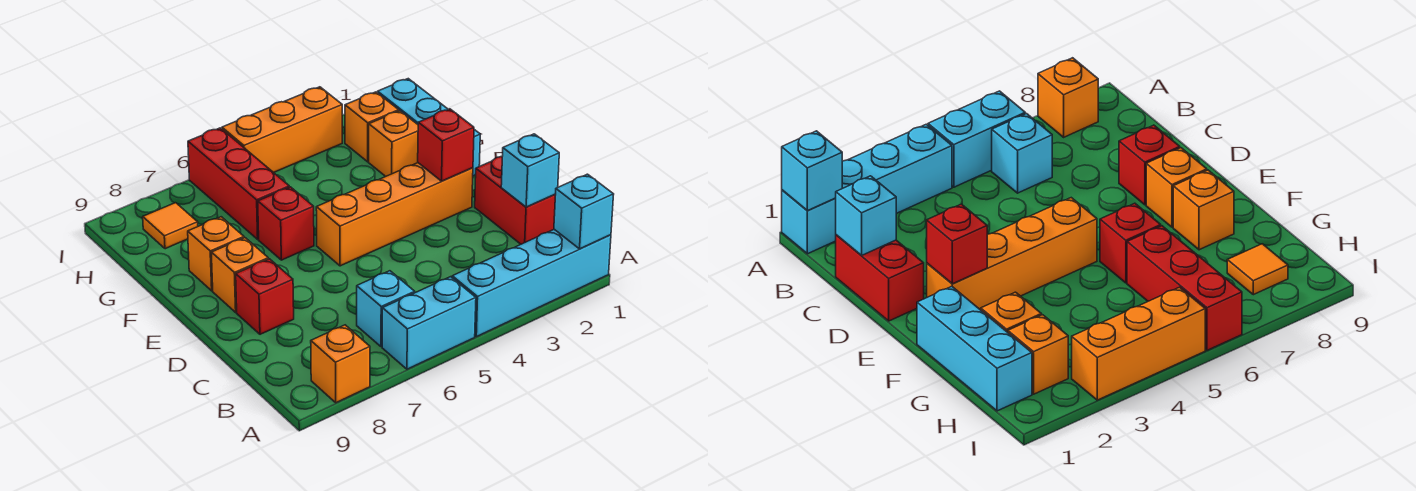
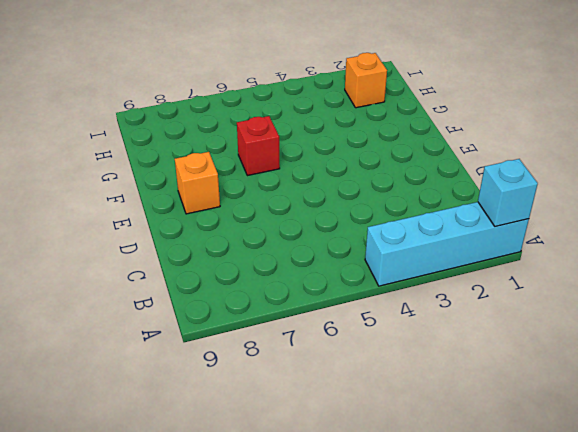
none -> cyan brick A5:A6 level 1
none -> orange brick A8 level 1
none -> cyan brick B6 level 1

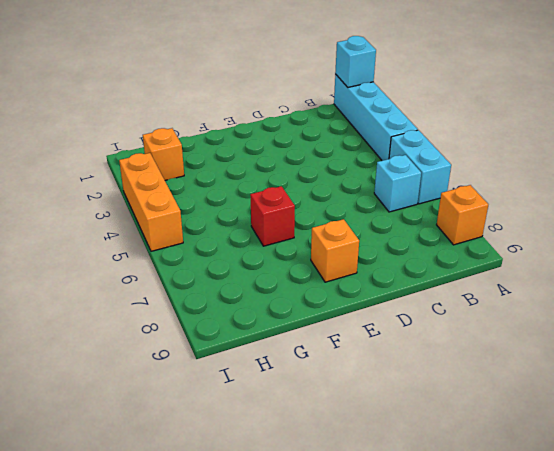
none -> red brick C1:D1 level 1
none -> red brick D8 level 1
none -> orange brick E2:E5 level 1

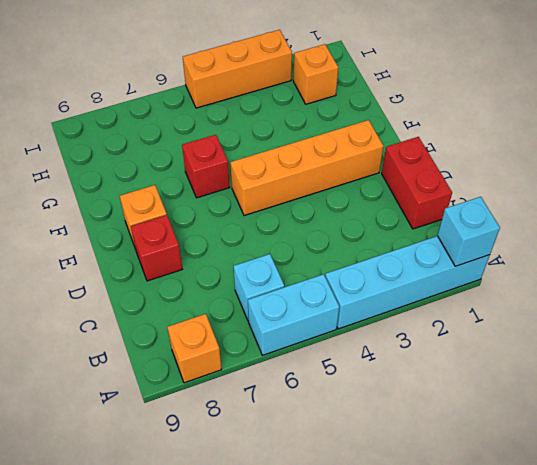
none -> cyan brick F1:H1 level 1
none -> orange brick F8 level 1
none -> orange brick G2 level 1

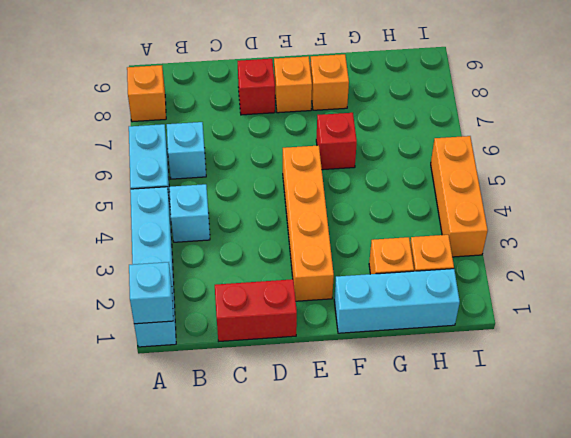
cyan brick B4 level 1 -> cyan brick C1 level 2
none -> red brick G6:I6 level 1
none -> orange tile H8 level 1
none -> red brick E2 level 2

